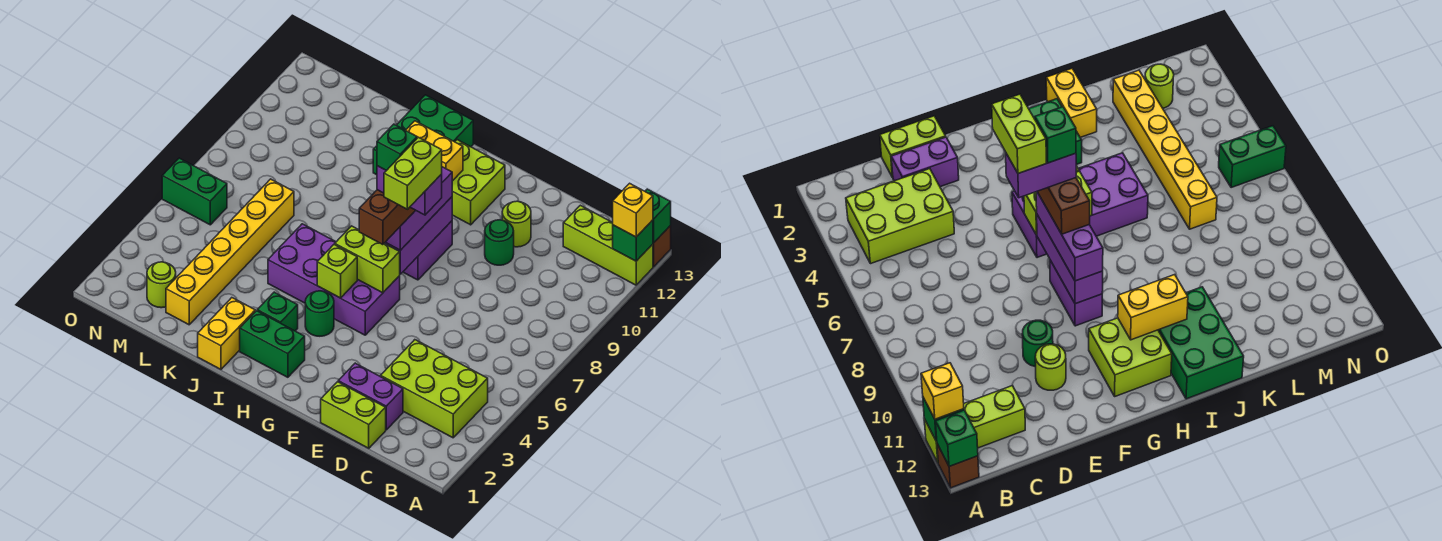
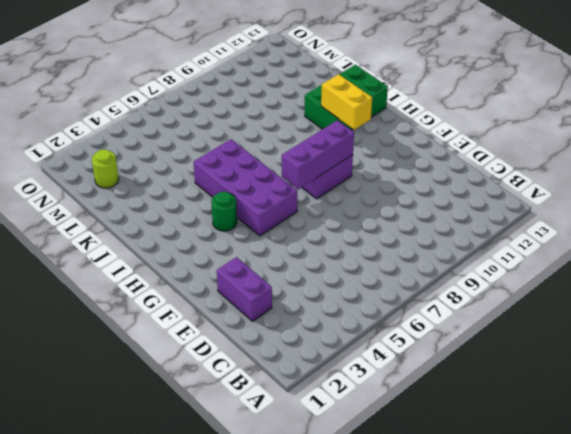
none -> lime brick A12:C12 level 1
none -> brown brick A13 level 1
none -> lime brick B3:D4 level 1
none -> lime brick D1:E1 level 1

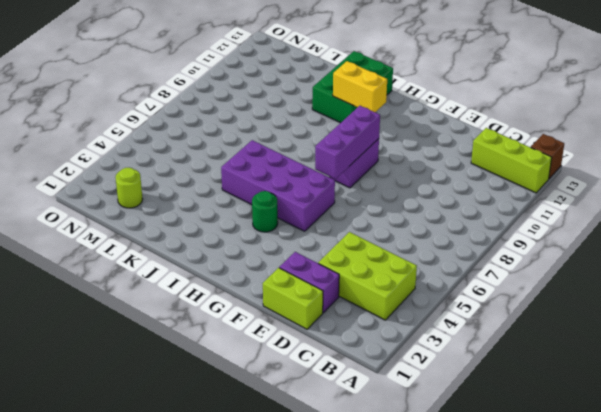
none -> green round brick E10 level 1
none -> lime round brick E11 level 1
none -> lime brick G11:H12 level 1
none -> green brick H2:I2 level 1

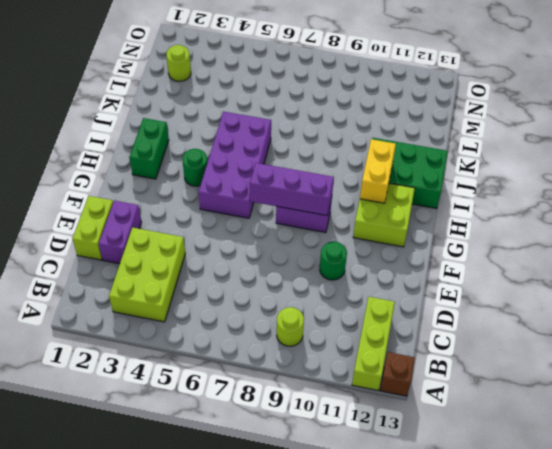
lime round brick B9 level 1 -> lime round brick E11 level 1
none -> green brick I3 level 1
none -> yellow brick J1:J2 level 1
none -> yellow brick L2:L7 level 1
none -> green brick N6:O6 level 1

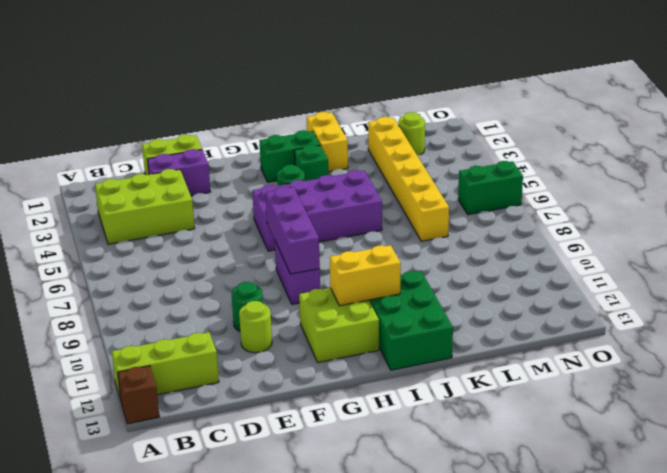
none -> green brick A12 level 2
none -> green brick A13 level 2
none -> lime brick G6:H6 level 2
none -> lime brick H5 level 2

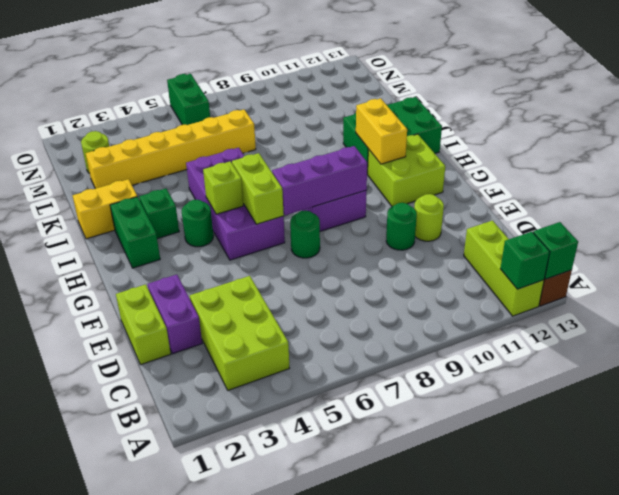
green round brick F7 level 1 -> none
none -> yellow brick A12 level 3
none -> purple brick G7:G9 level 3
none -> brown brick G6:G8 level 4
none -> purple brick F7:G7 level 5

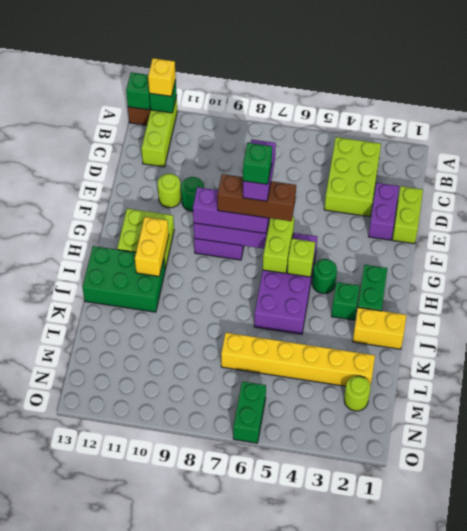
none -> lime brick F6:F7 level 6

